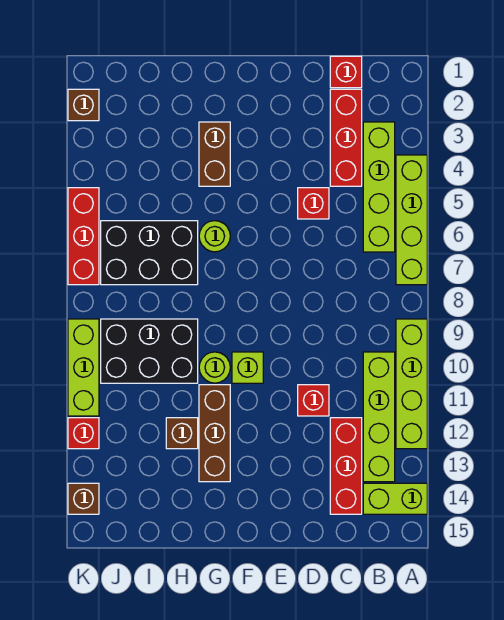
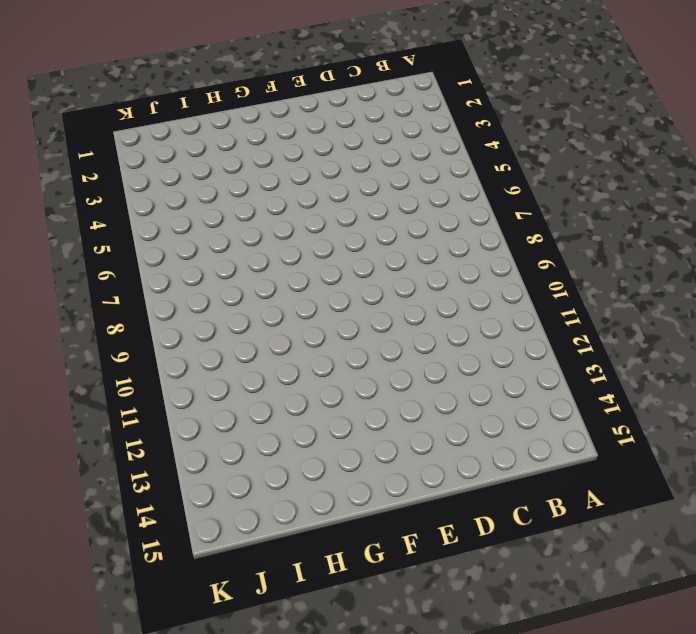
none -> lime brick A4:A7 level 1
none -> lime brick A9:A12 level 1
none -> lime brick A14:B14 level 1

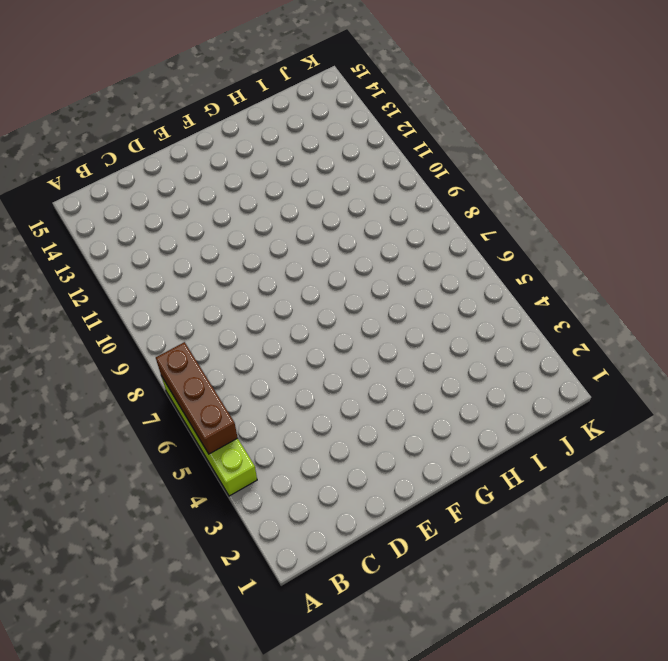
brown brick A5:A7 level 2 -> brown brick G11:G13 level 1
none -> lime brick A9:A12 level 1
none -> lime brick A14:B14 level 1
none -> lime brick B3:B6 level 1

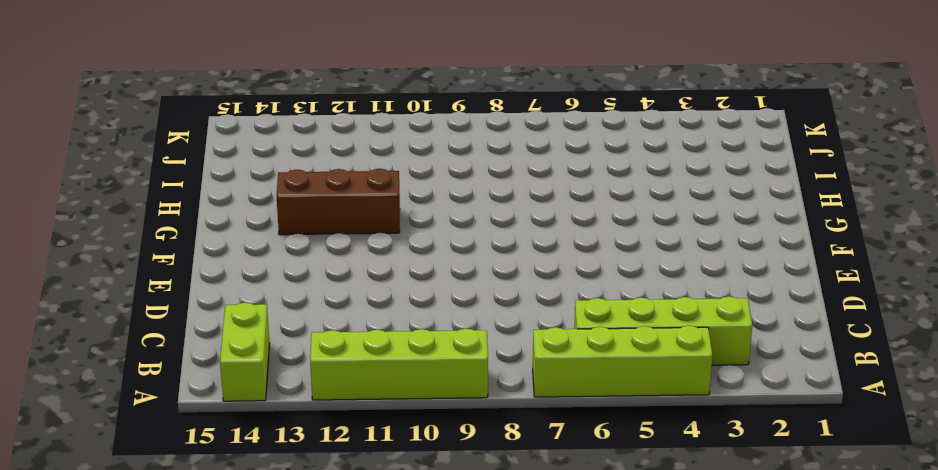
none -> lime brick B10:B13 level 1
none -> red brick C1 level 1
none -> red brick C2:C4 level 1

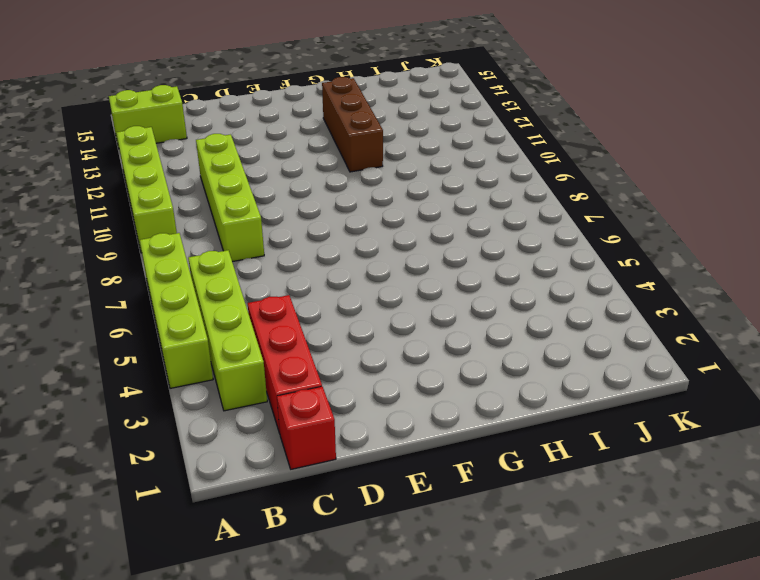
lime brick C8:C11 level 1 -> lime brick B10:B13 level 1
none -> red brick C12:C14 level 1
none -> red brick D5 level 1
none -> red brick D11 level 1

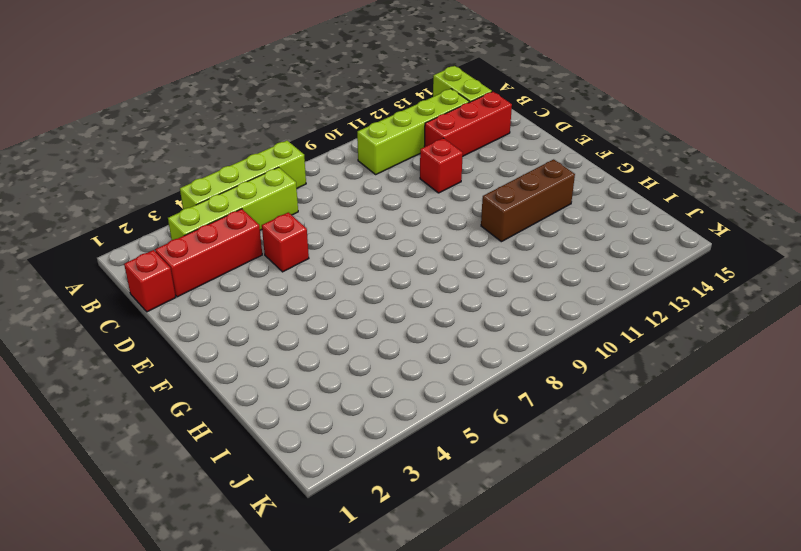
none -> lime brick A9:A12 level 1
none -> lime brick F10 level 1
none -> brown brick G3:G4 level 1

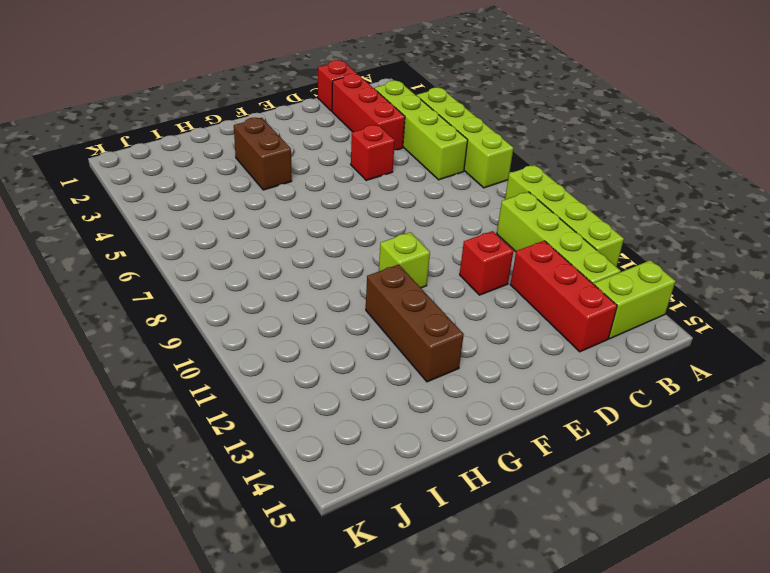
none -> lime round brick G6 level 1
none -> lime round brick G10 level 1
none -> black brick H6:J7 level 1

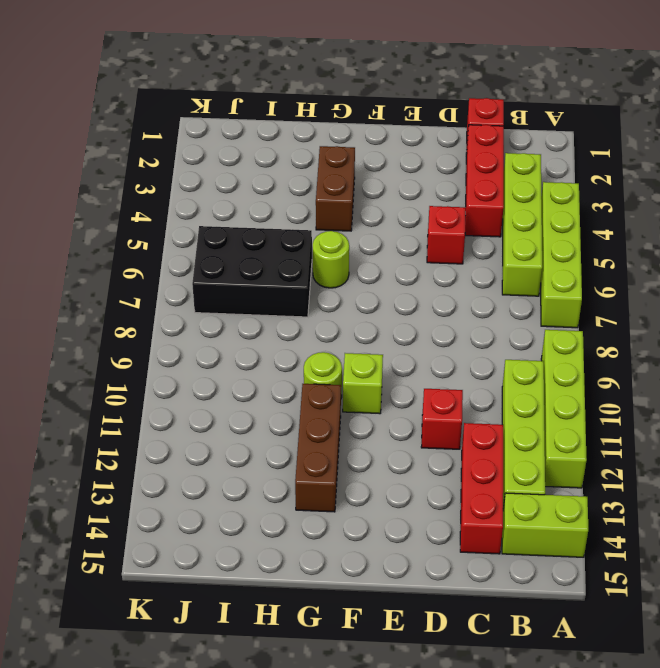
none -> black brick H9:J10 level 1
none -> brown brick H12 level 1
none -> brown brick K2 level 1

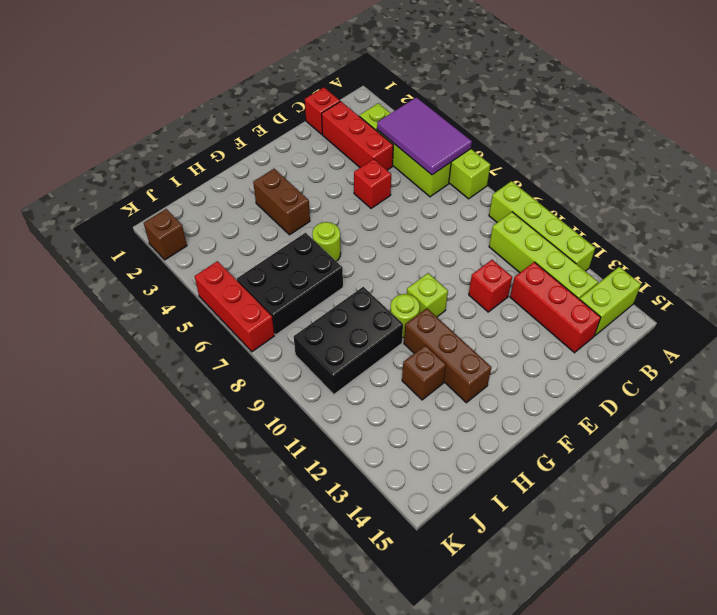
purple tile A4:B6 level 2 -> none
none -> lime brick K9:K11 level 1
none -> red brick K12 level 1
none -> brown brick K14 level 1

